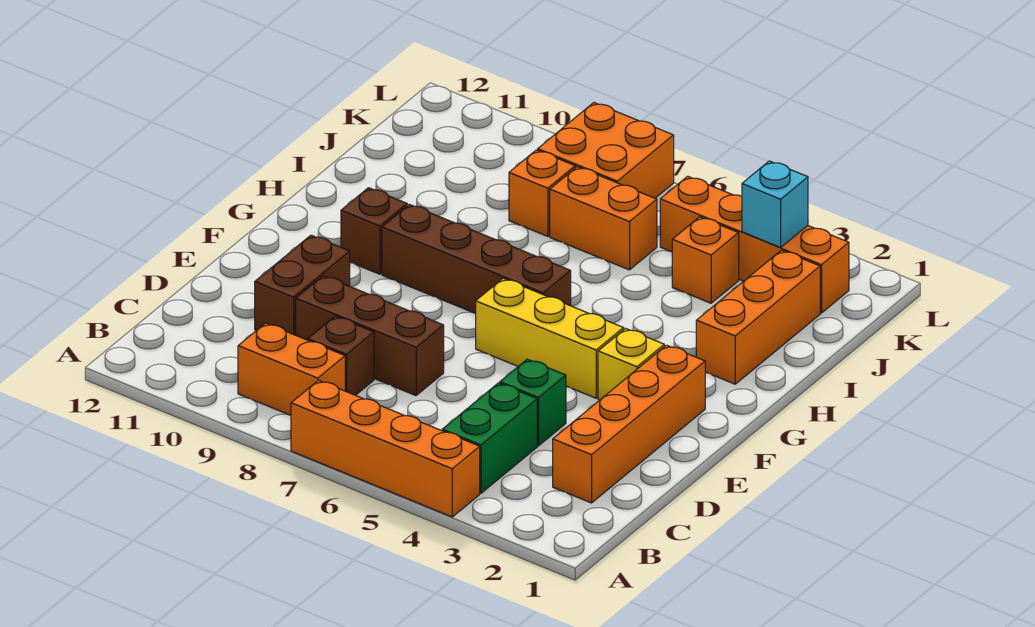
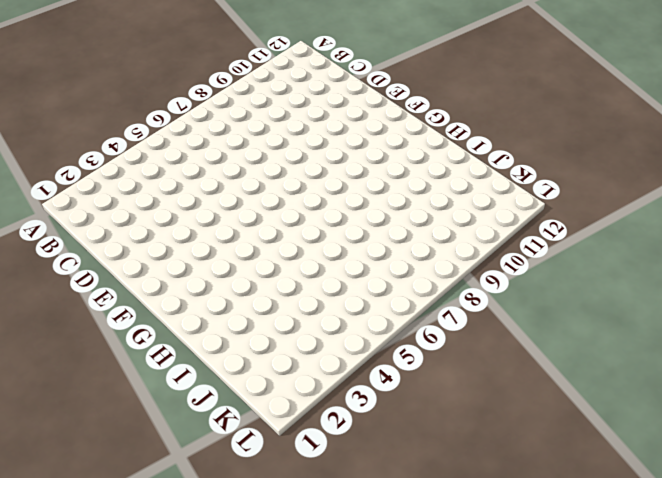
none -> orange brick A4:A7 level 1
none -> green brick B4:C4 level 1
none -> orange brick B8:B9 level 1

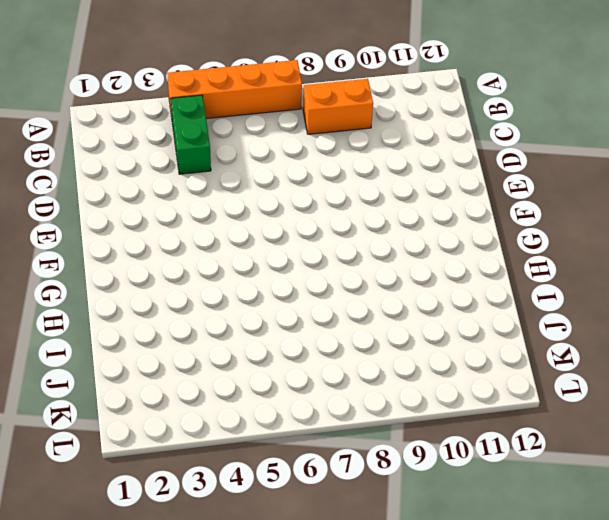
none -> orange brick C2:F2 level 1
none -> brown brick C8 level 1
none -> green brick D4 level 1

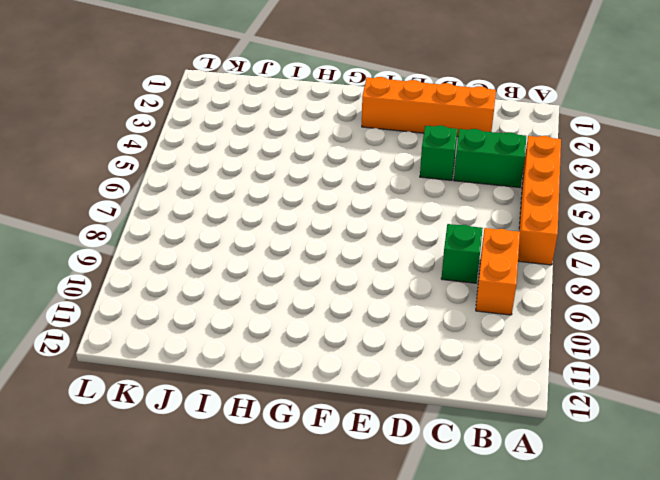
green brick C8 level 1 -> brown brick C8 level 1
none -> brown brick D7:D9 level 1
none -> brown brick D10:E10 level 1
none -> yellow brick F3 level 1

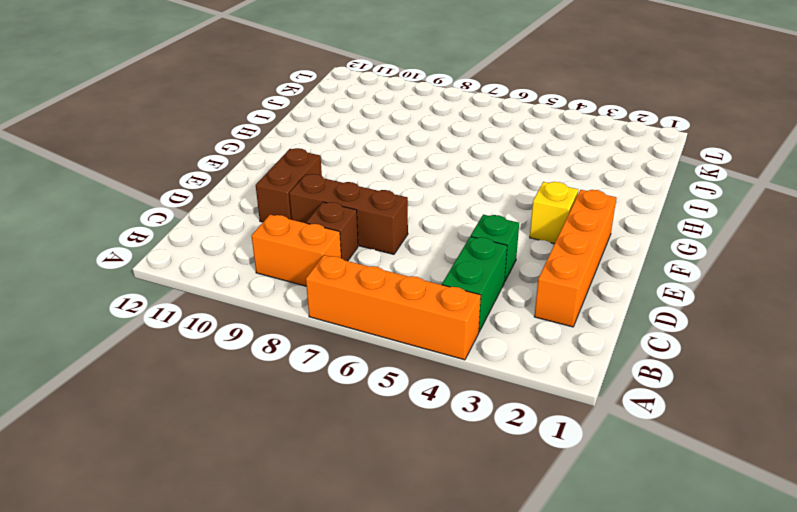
none -> yellow brick F4:F6 level 1
none -> brown brick G6:G9 level 1
none -> brown brick G10 level 1

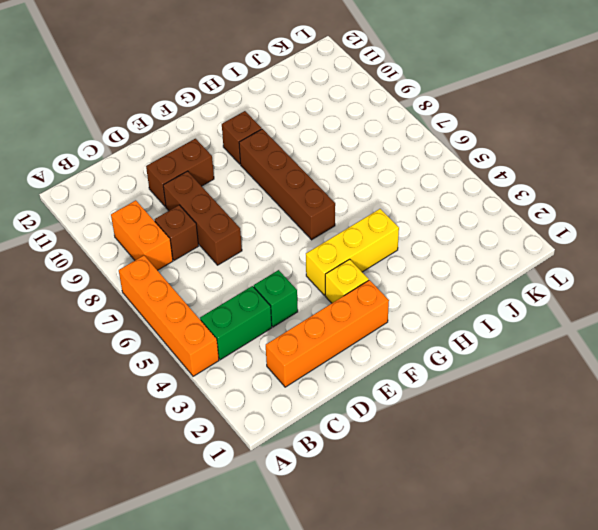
yellow brick F4:H4 level 1 -> yellow brick F4:F6 level 1
none -> orange brick H2:J2 level 1
none -> orange brick J4 level 1
none -> orange brick J6:J7 level 1

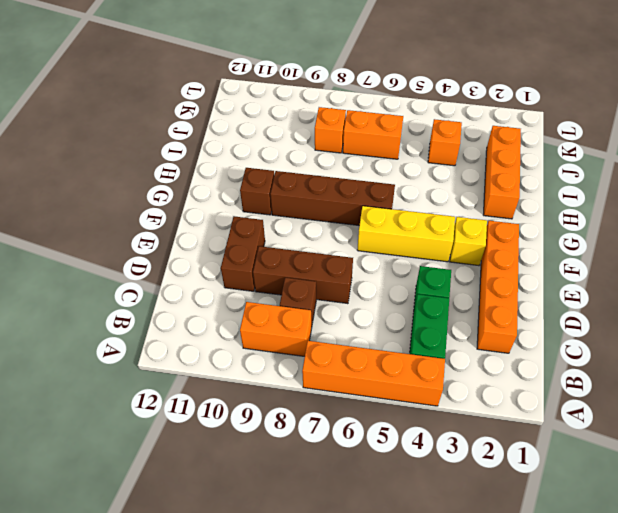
none -> orange brick K2:K5 level 1
none -> orange brick K7:L8 level 1
none -> cyan brick K3 level 2

